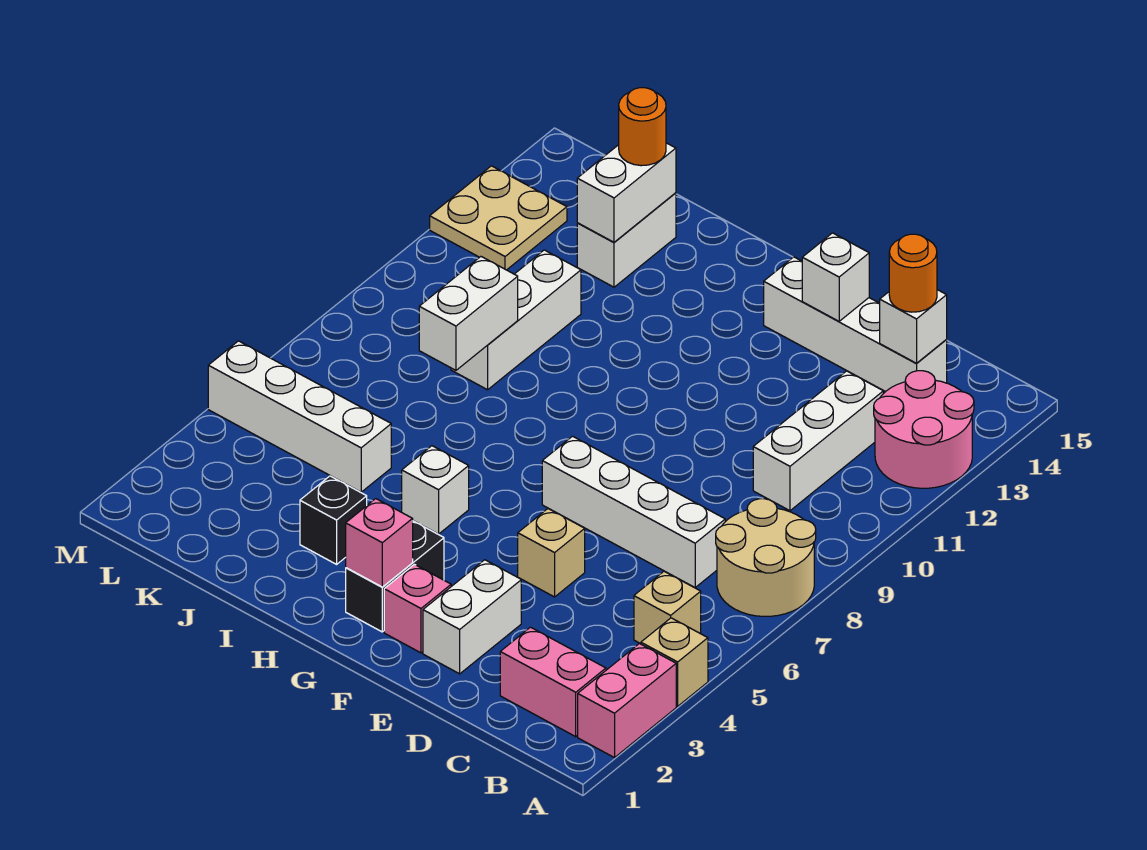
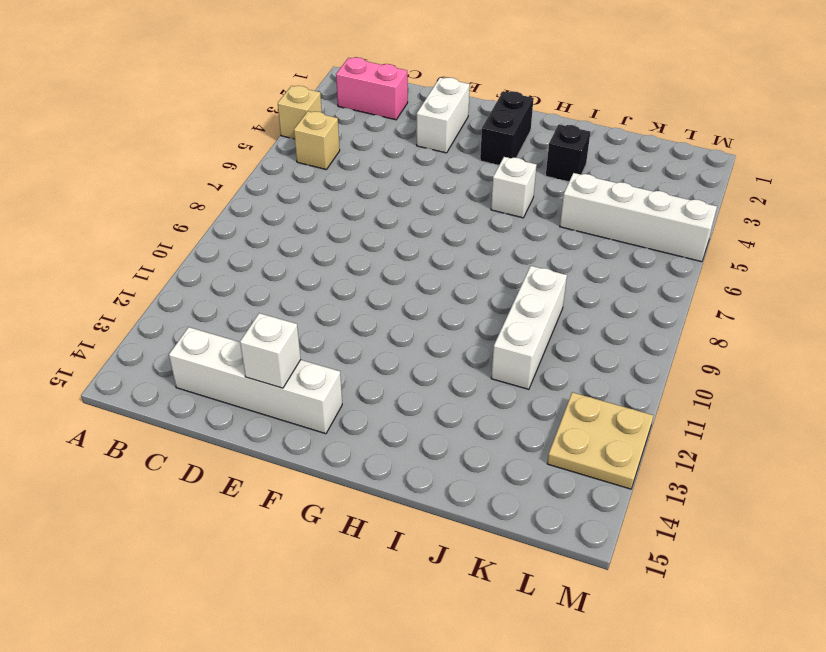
none -> pink brick A2:A3 level 1
none -> tan round brick A7:B8 level 1
none -> pink round brick A12:B13 level 1

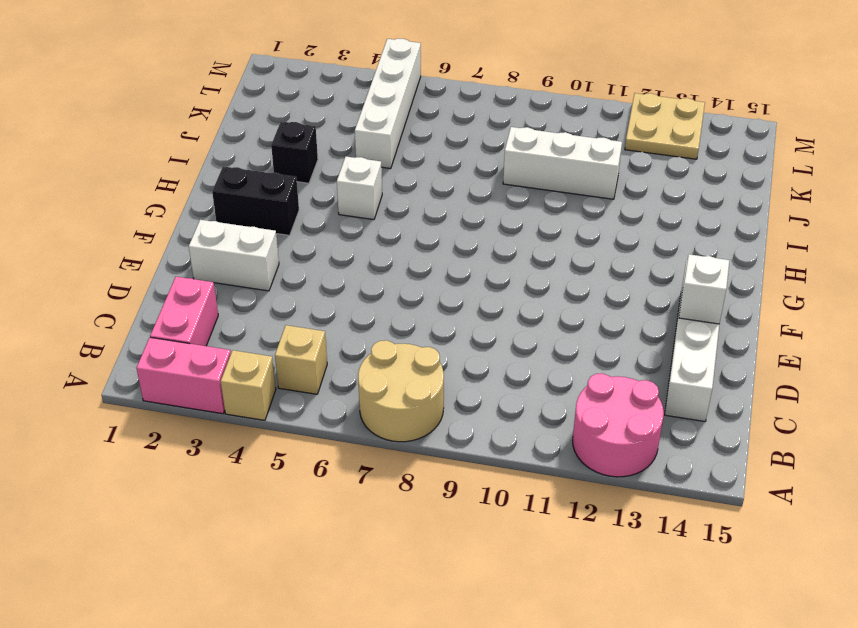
none -> white brick C7:F7 level 1
none -> white brick C10:C12 level 1
none -> tan brick E5 level 1

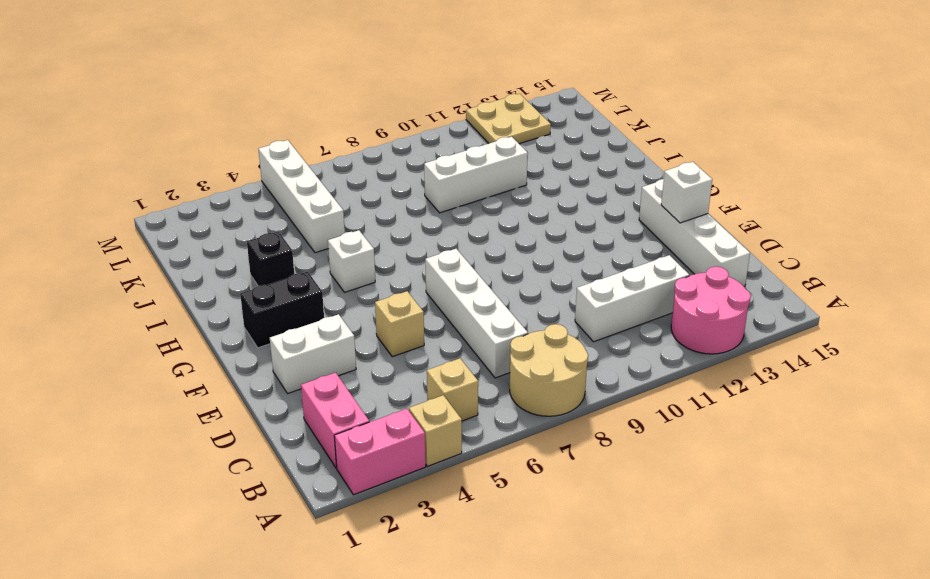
none -> pink brick F2 level 1
none -> white brick J13:J14 level 1
none -> white brick C14 level 2

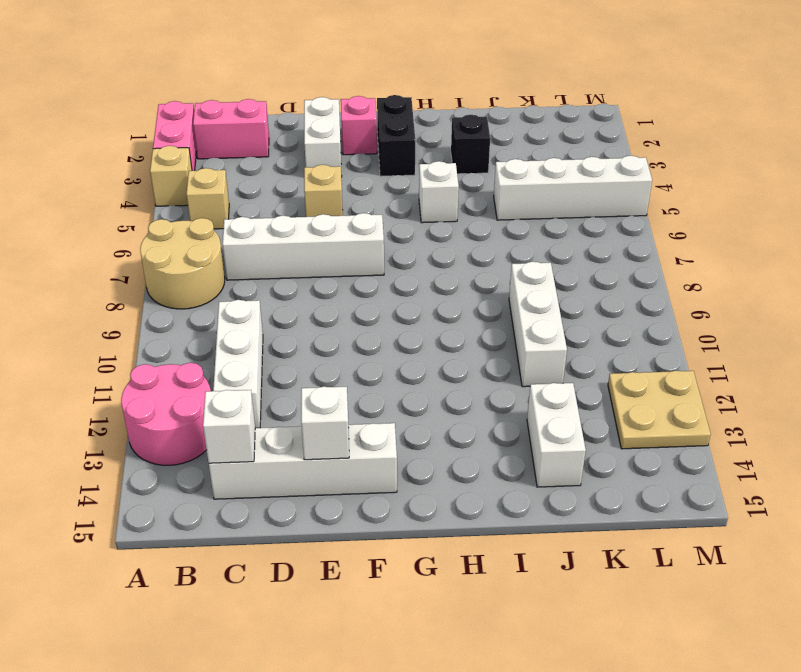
none -> pink brick G2 level 2
none -> white brick J8:J9 level 2
none -> white brick J13:J14 level 2

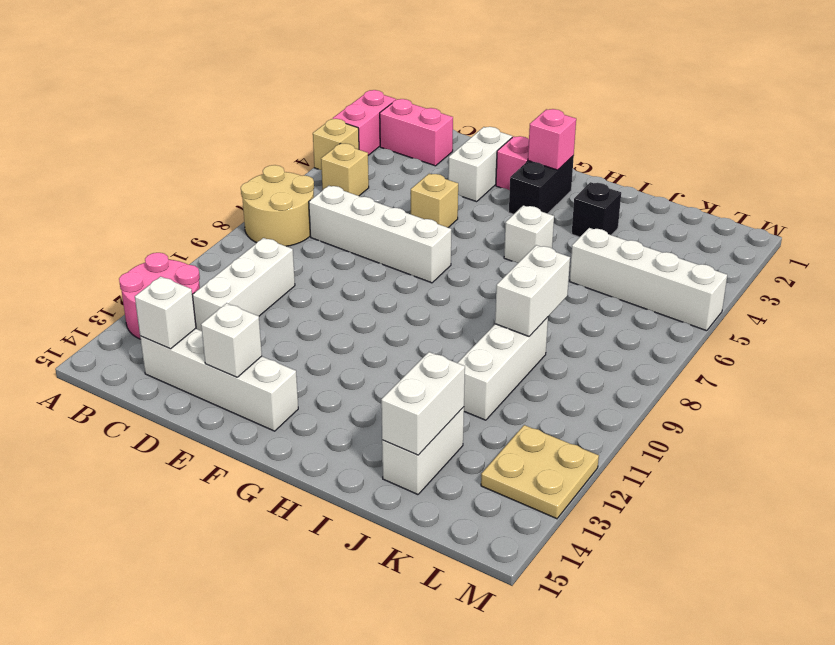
none -> orange round brick C14 level 3
none -> orange round brick J14 level 3

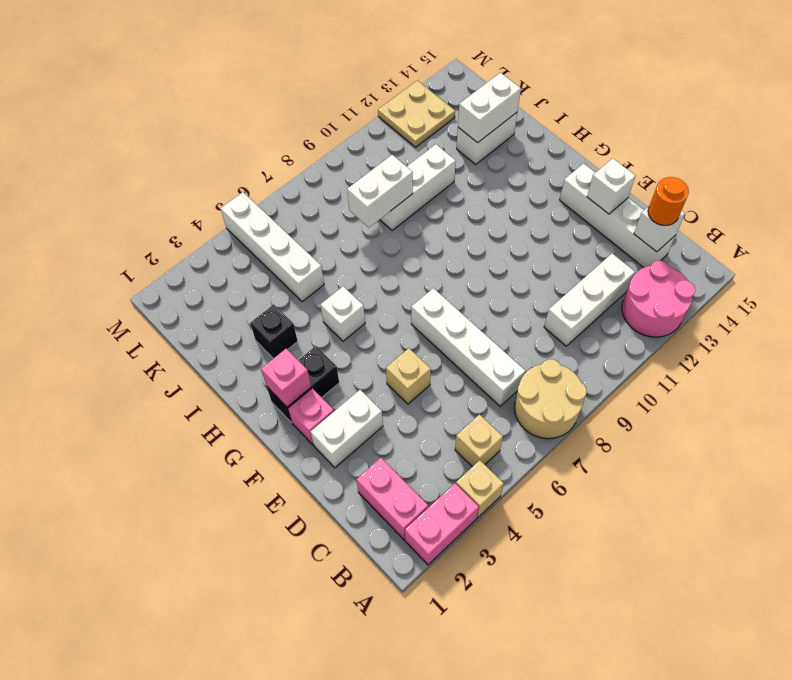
none -> orange round brick J14 level 3

